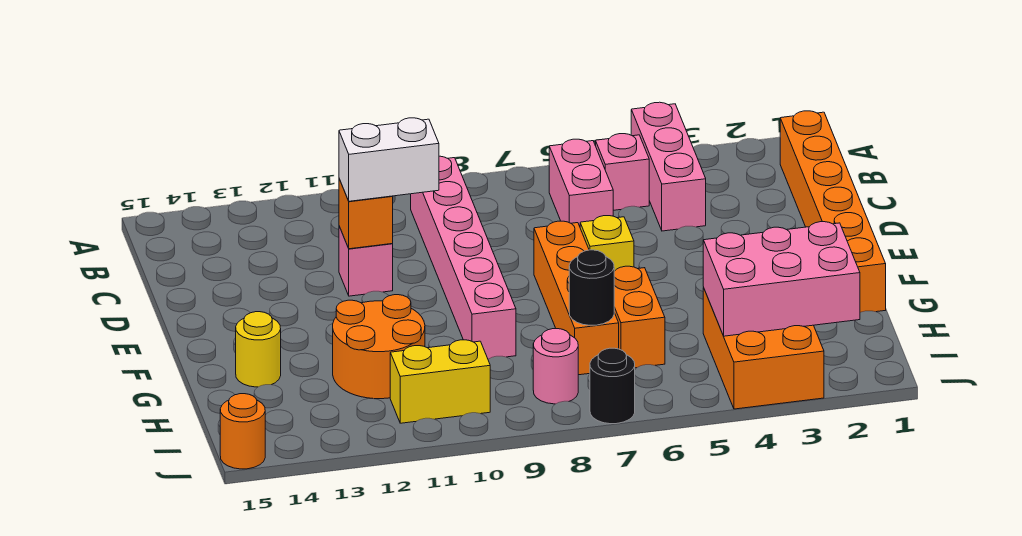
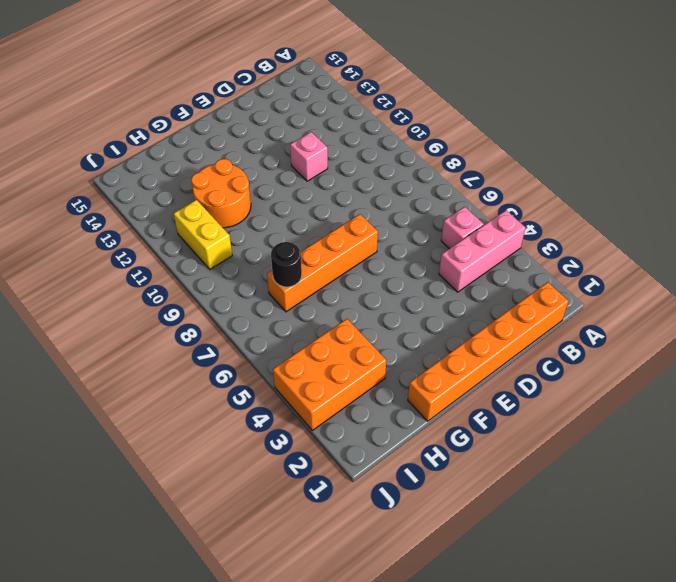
none -> pink brick B6:C6 level 1
none -> pink brick B9:G9 level 1
none -> yellow brick E6 level 1

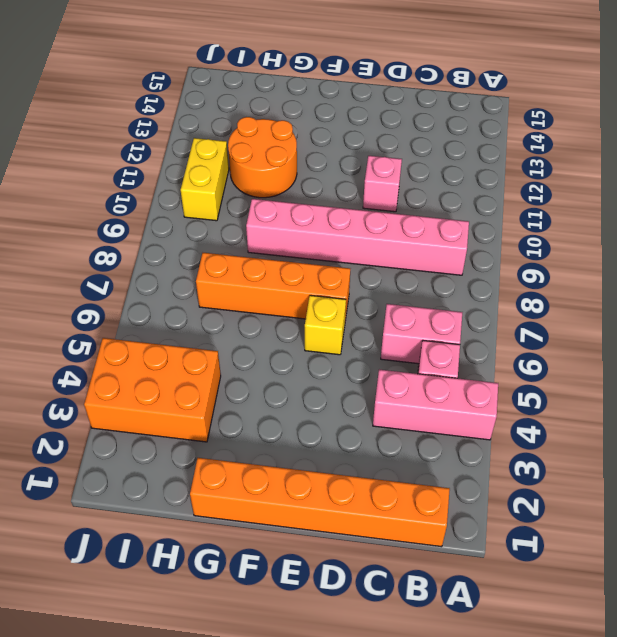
none -> orange brick G6:H6 level 1
none -> yellow round brick G14 level 1
none -> pink round brick I8 level 1

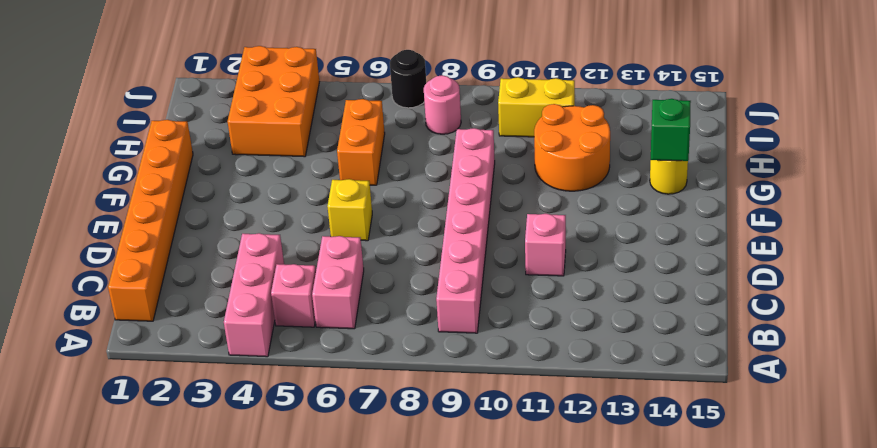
green brick G14 level 2 -> none
none -> orange brick E7:H7 level 1
none -> orange round brick J15 level 1
none -> orange brick D11 level 2

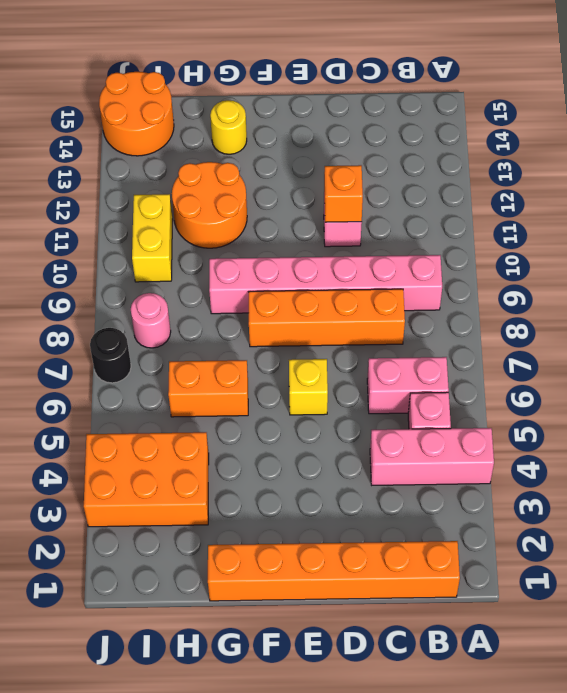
orange brick C8:F8 level 1 -> orange brick E7:H7 level 1
orange round brick I14:J15 level 1 -> orange round brick J15 level 1
none -> pink brick H2:I4 level 2
none -> black round brick H7 level 2
none -> white brick D10:D11 level 3

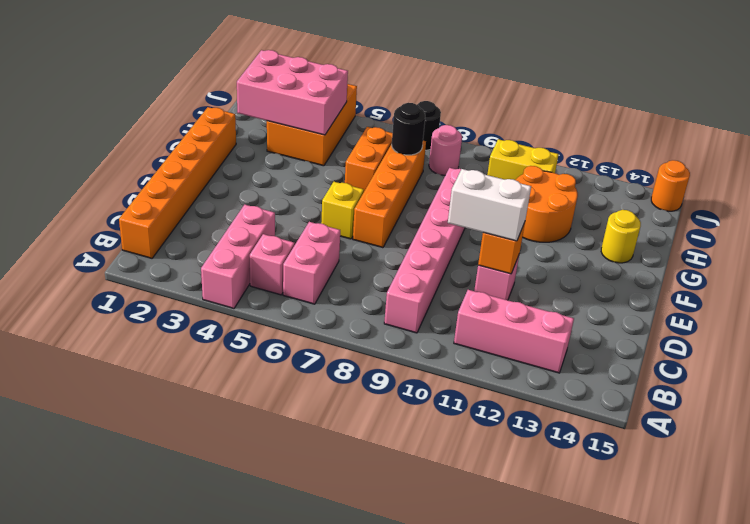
pink brick B11:B13 level 1 -> none

